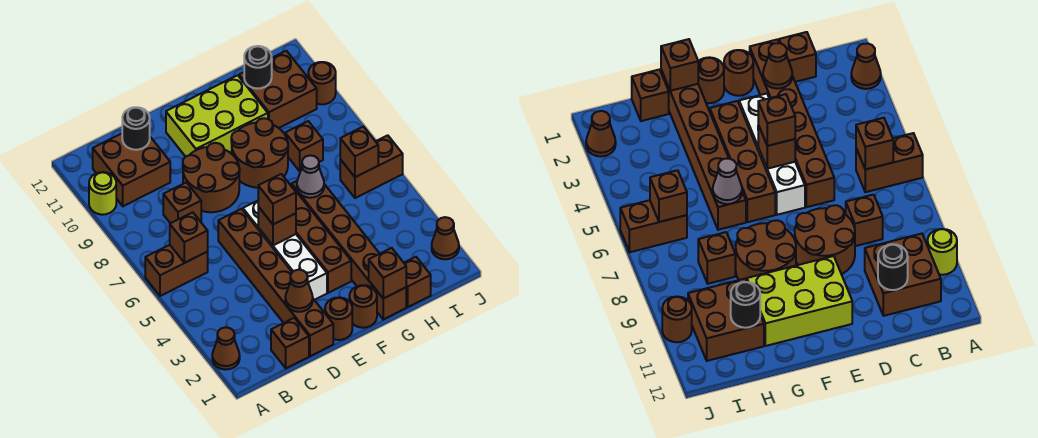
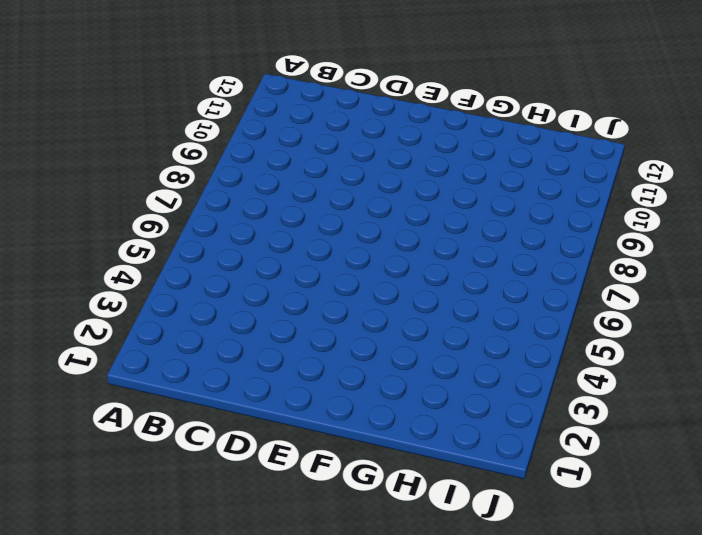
none -> brown cone A2 level 1
none -> brown brick A6:B6 level 1
none -> lime round brick A10 level 1
none -> brown brick B10:C11 level 1

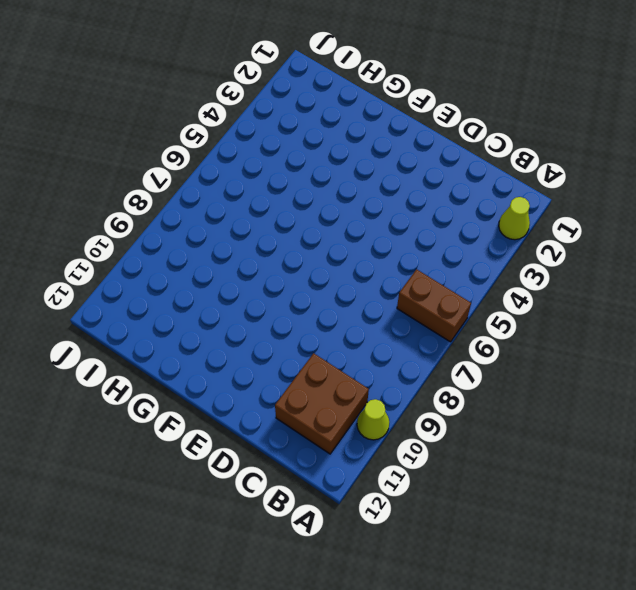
lime cone A2 level 1 -> brown cone A2 level 1
lime cone A10 level 1 -> lime round brick A10 level 1
none -> brown brick C1 level 1
none -> brown brick C8 level 1
none -> brown brick D1:D6 level 1
none -> brown round brick D8:E9 level 1

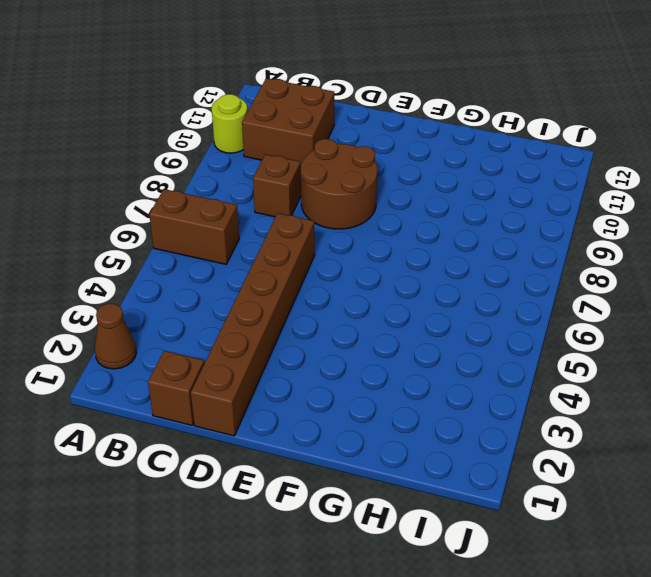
none -> brown round brick E1 level 1
none -> white brick E3:E6 level 1
none -> lime brick E10:G11 level 1
none -> brown round brick F1 level 1

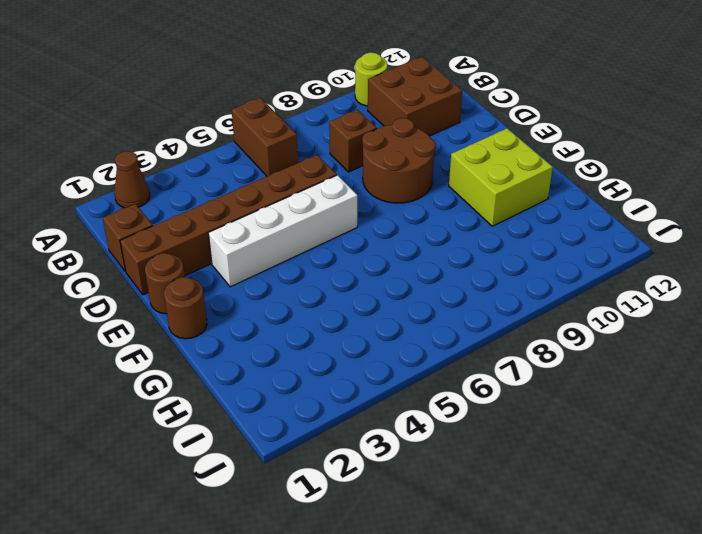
lime brick F10:G11 level 1 -> lime brick E10:G11 level 1
none -> brown brick F3:F6 level 1
none -> brown round brick F8:G9 level 1
none -> brown brick G1:G6 level 1
none -> brown brick H1 level 1

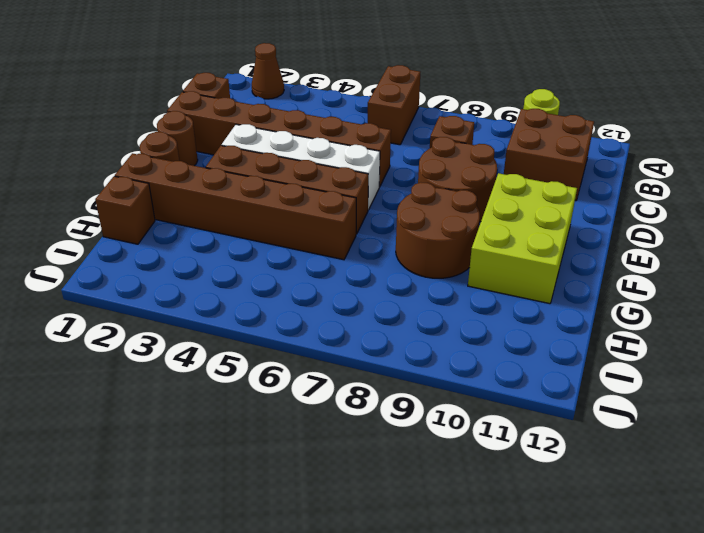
none -> brown brick H8 level 1
none -> brown brick H10:I11 level 1
none -> brown brick I6:J6 level 1
none -> brown cone J2 level 1

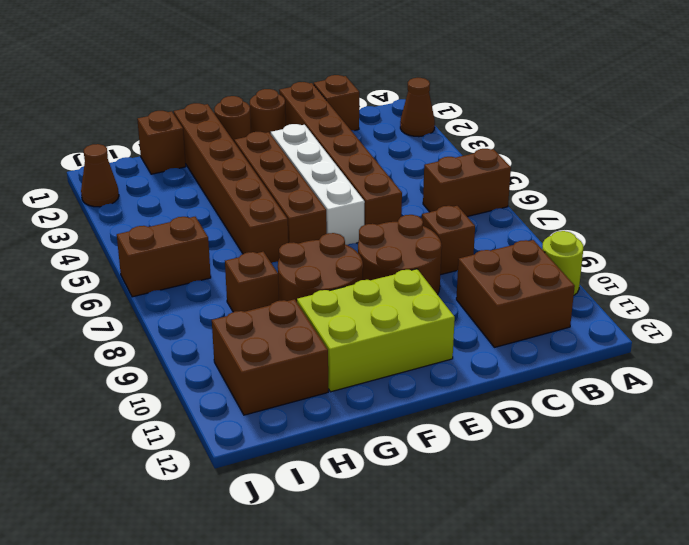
none -> brown round brick J10 level 1
none -> brown brick B6 level 2
none -> black round brick C11 level 2
none -> brown cone D2 level 2

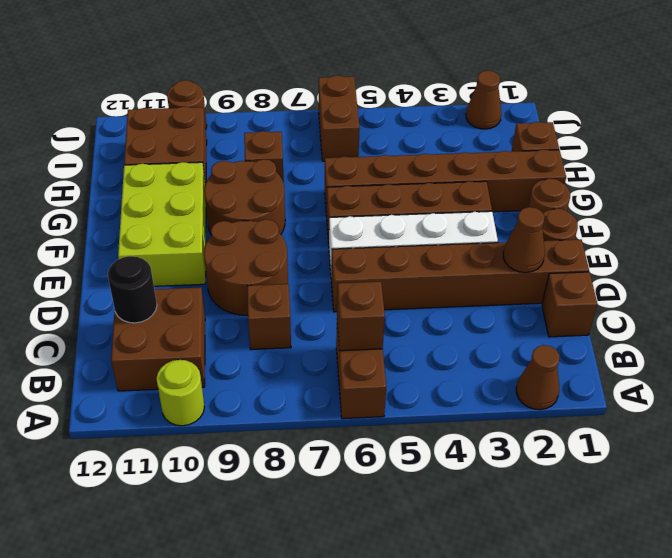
none -> brown brick E5 level 2
none -> brown brick G1 level 2
none -> grey cone G6 level 2
none -> black round brick H11 level 2

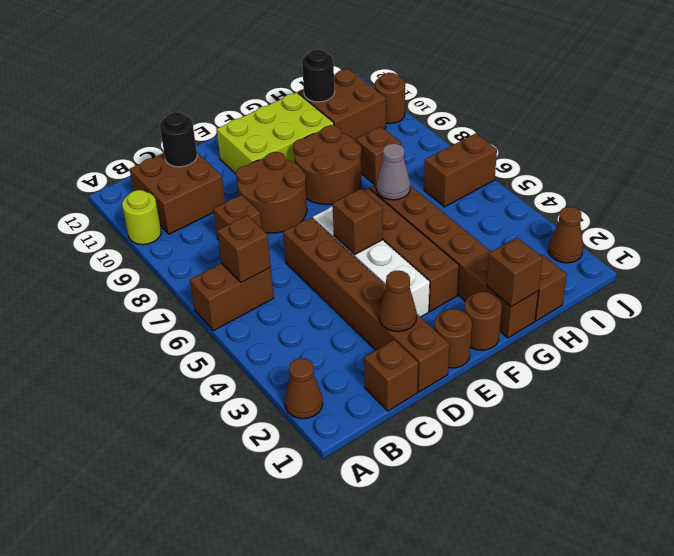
none -> brown brick I6 level 2
none -> brown brick E5 level 3

